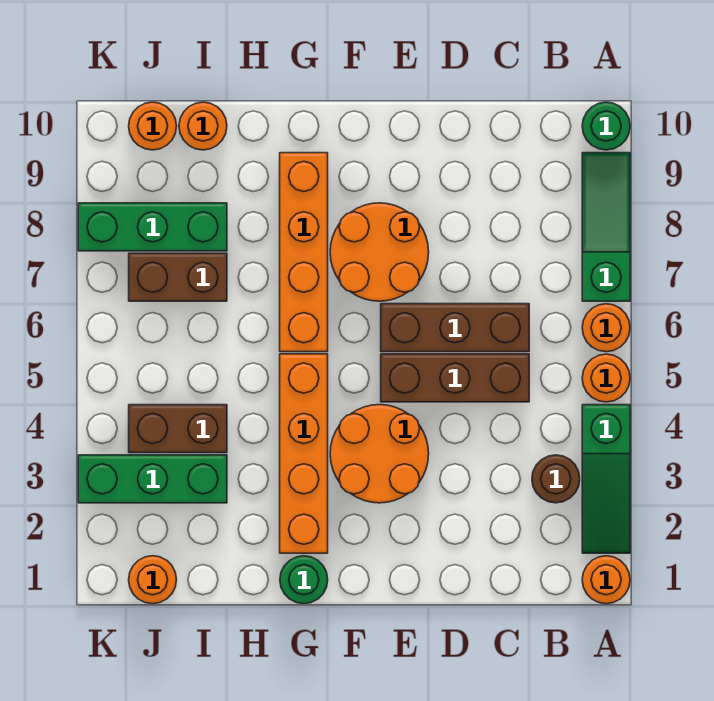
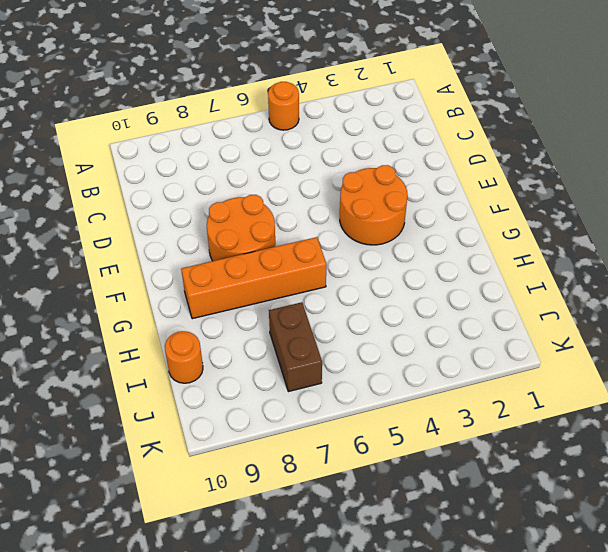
none -> orange round brick A1 level 1
none -> green slope A2:A4 level 1 top 4
none -> orange round brick A6 level 1

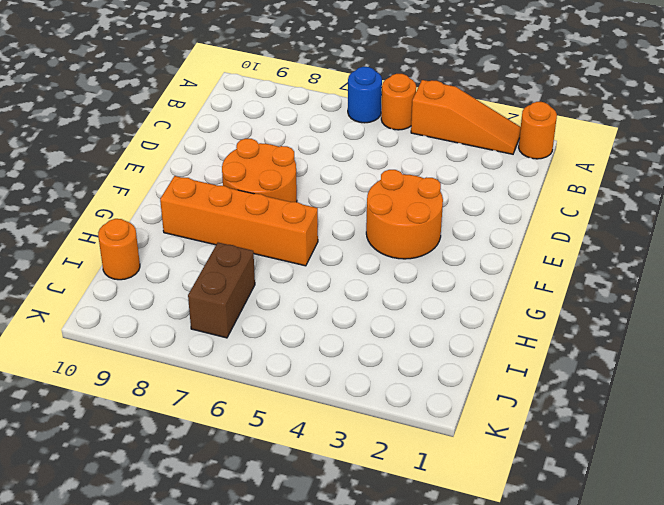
orange slope A2:A4 level 1 top 4 -> green slope A2:A4 level 1 top 4
blue round brick A6 level 1 -> orange round brick A6 level 1
none -> green slope A7:A9 level 1 top 7
none -> green round brick A10 level 1
none -> brown round brick B3 level 1

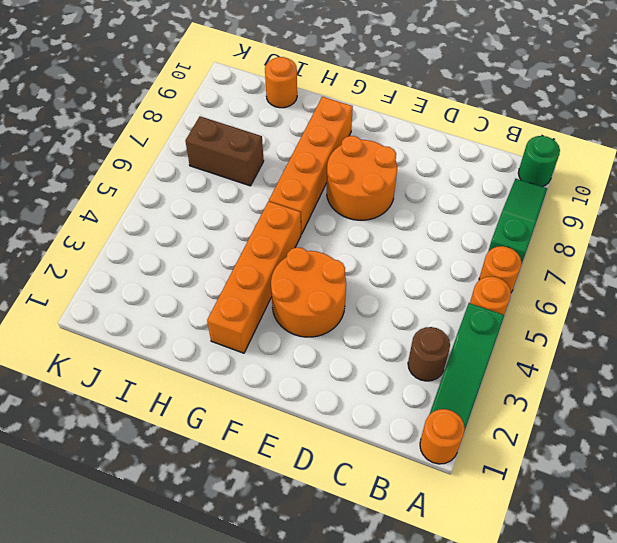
none -> brown brick C5:E5 level 1
none -> brown brick C6:E6 level 1
none -> green round brick G1 level 1

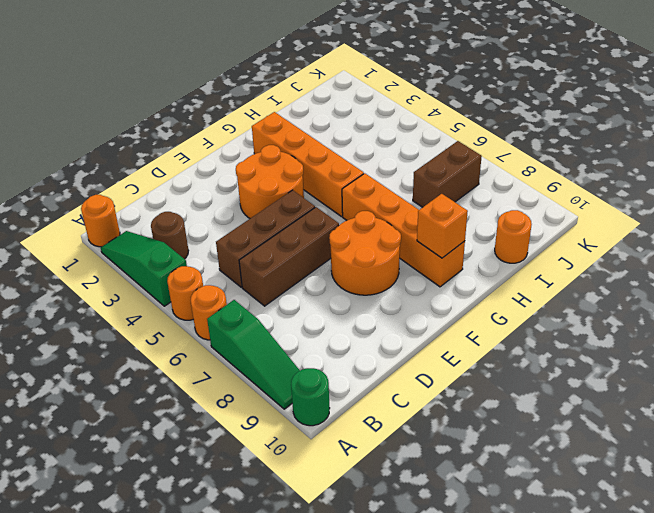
orange brick G9 level 2 -> none
none -> green round brick G1 level 1
none -> green brick I3:K3 level 1
none -> brown brick I4:J4 level 1

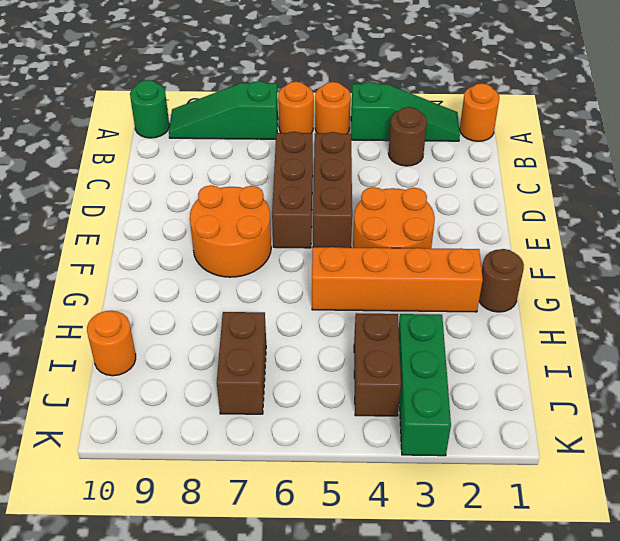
brown round brick G1 level 1 -> green round brick G1 level 1
none -> orange brick G6:G9 level 1
none -> green brick I8:K8 level 1
none -> orange round brick J1 level 1

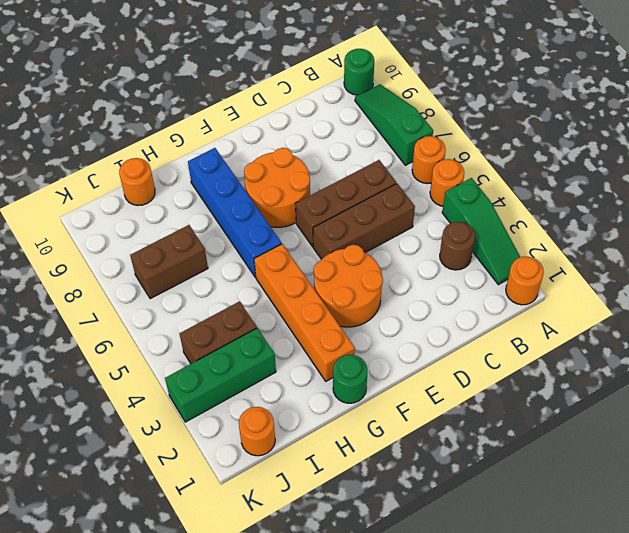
blue brick G6:G9 level 1 -> orange brick G6:G9 level 1
none -> green brick I8:K8 level 1
none -> orange round brick J10 level 1

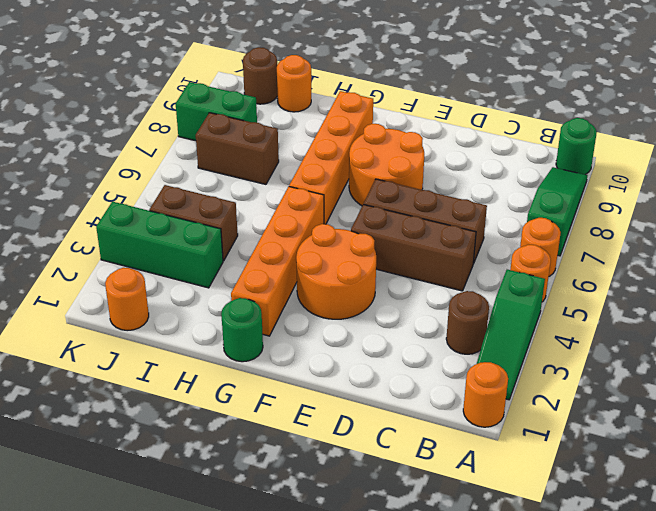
green brick J8:K8 level 1 -> green brick I8:K8 level 1
brown round brick J10 level 1 -> orange round brick J10 level 1

